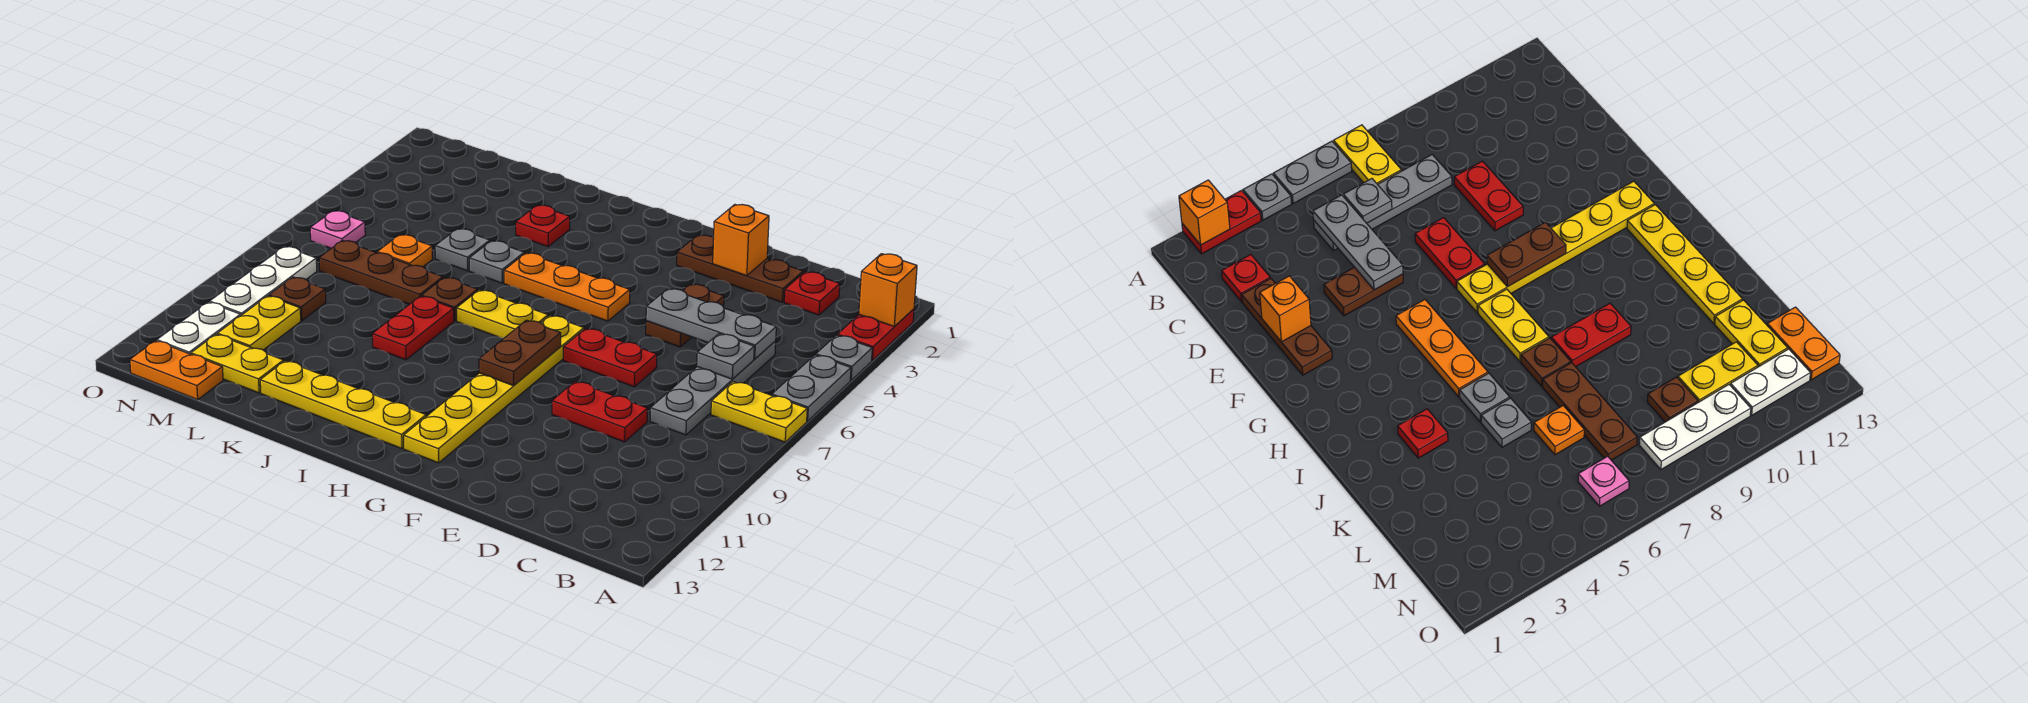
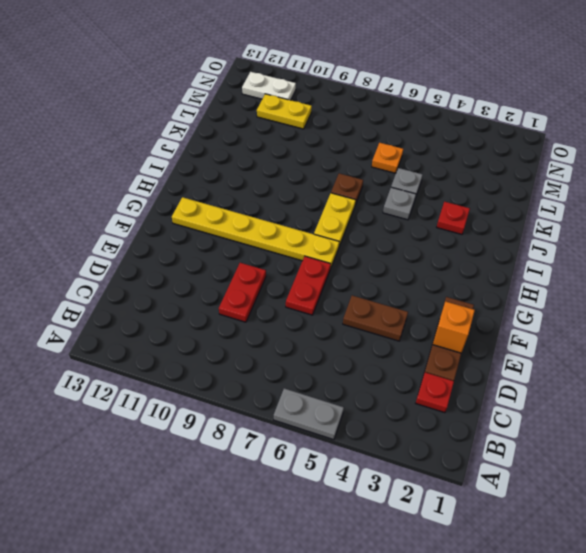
none -> red plate A2:A3 level 1
none -> grey plate A4 level 1
none -> yellow plate A7:B7 level 1
none -> grey plate C5:C8 level 1

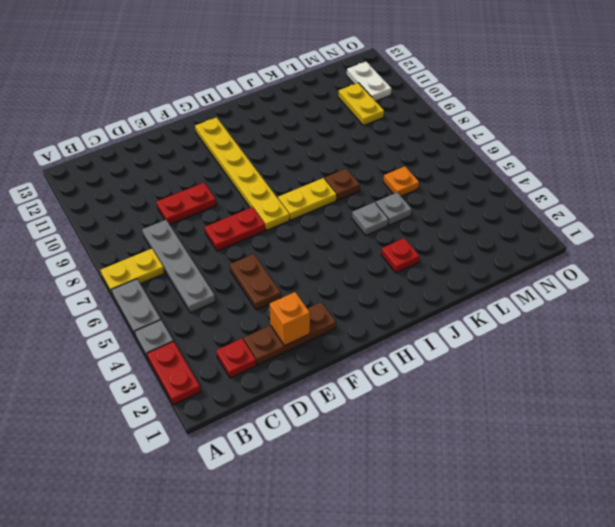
none -> orange plate G5:I5 level 1
none -> yellow plate H12:K12 level 1
none -> red plate J8:J9 level 1
none -> brown plate K7:M7 level 1

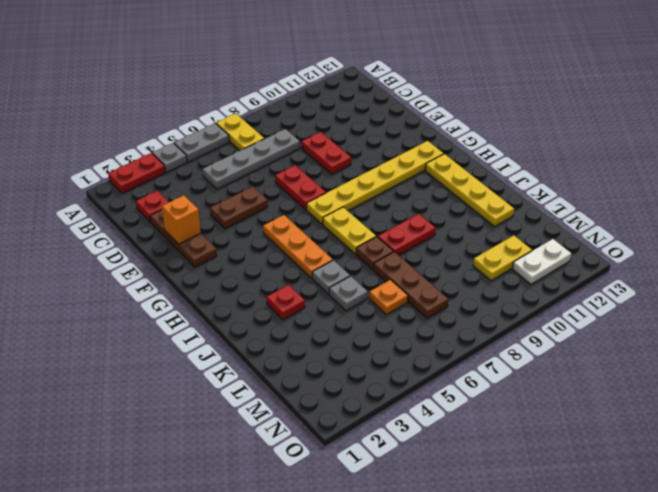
none -> yellow plate L12:M12 level 1
none -> brown plate M9 level 1
none -> orange plate M13:N13 level 1
none -> pink plate N6 level 1

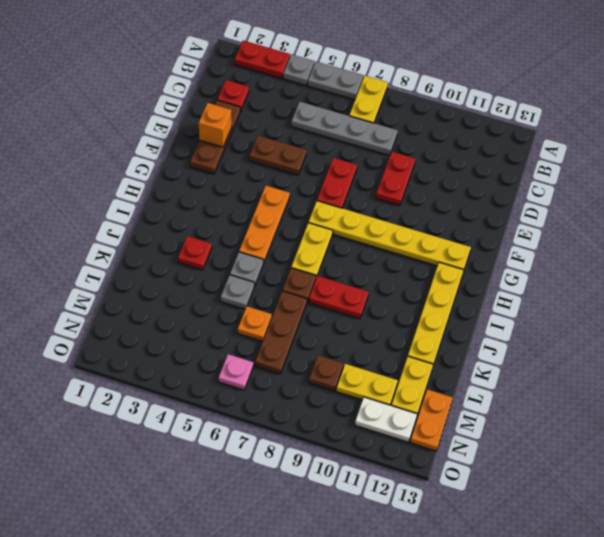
none -> white plate N8:N10 level 1
none -> orange brick A2 level 2
none -> grey plate C5:E5 level 2
none -> grey plate C6 level 2

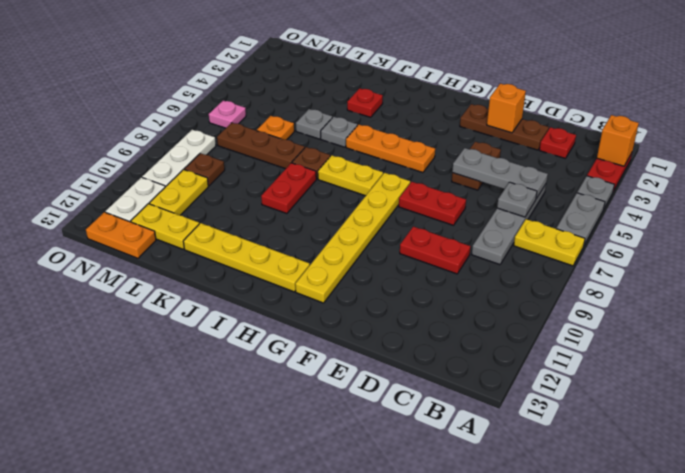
none -> brown plate G8:G9 level 2

